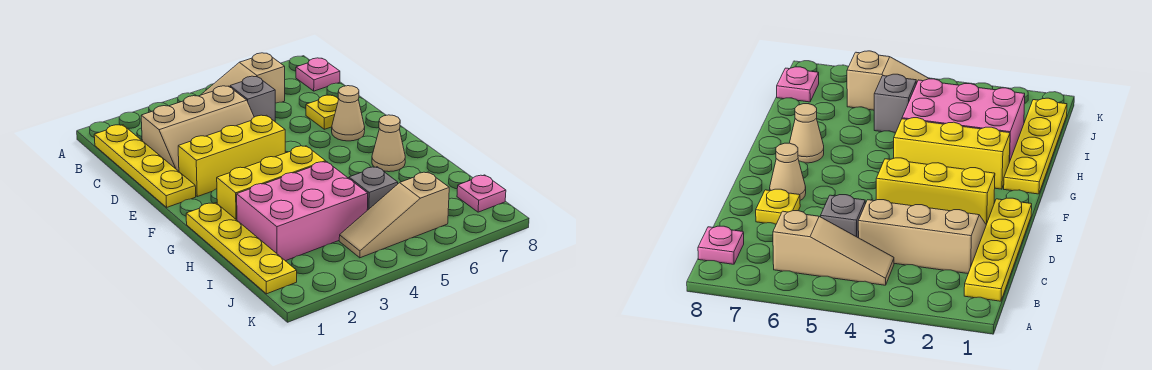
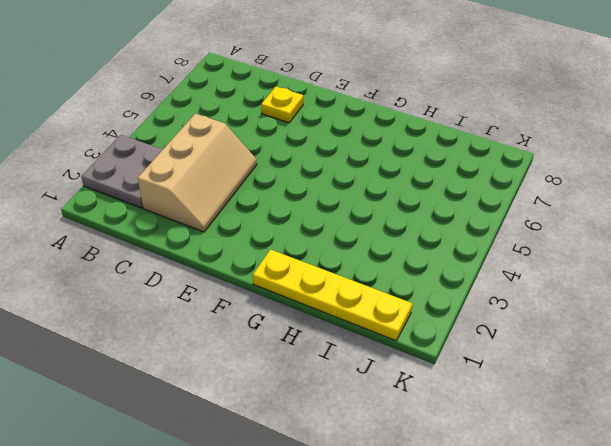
grey plate A2:B3 level 1 -> none
none -> yellow plate B1:E1 level 1
none -> tan slope B4:B6 level 1 top 6
none -> pink plate B8 level 1

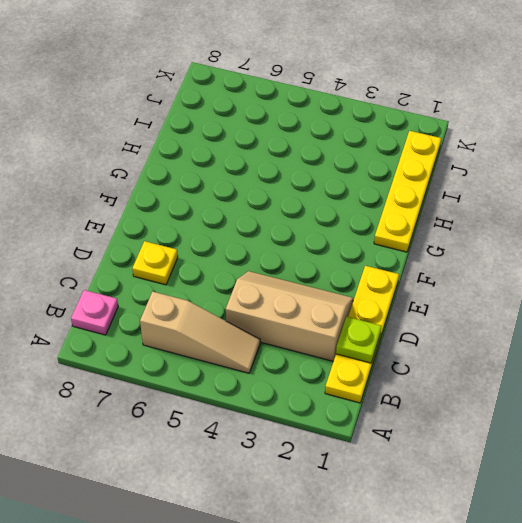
lime plate C1 level 2 -> none
none -> grey brick C5 level 1
none -> yellow brick E2:E4 level 1
none -> tan cone E7 level 1

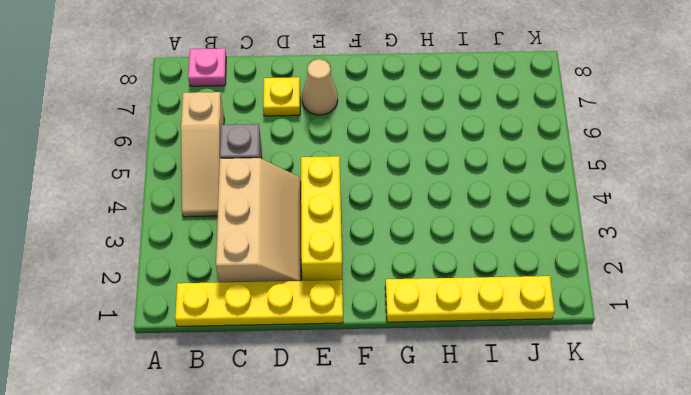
none -> yellow brick G2:G4 level 1
none -> tan cone G7 level 1
none -> pink brick H2:I4 level 1

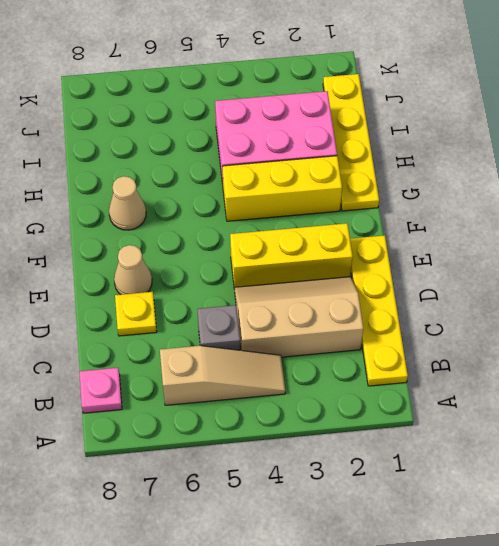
none -> grey brick I5 level 1
none -> tan slope J4:J6 level 1 top 6
none -> pink plate J8 level 1

